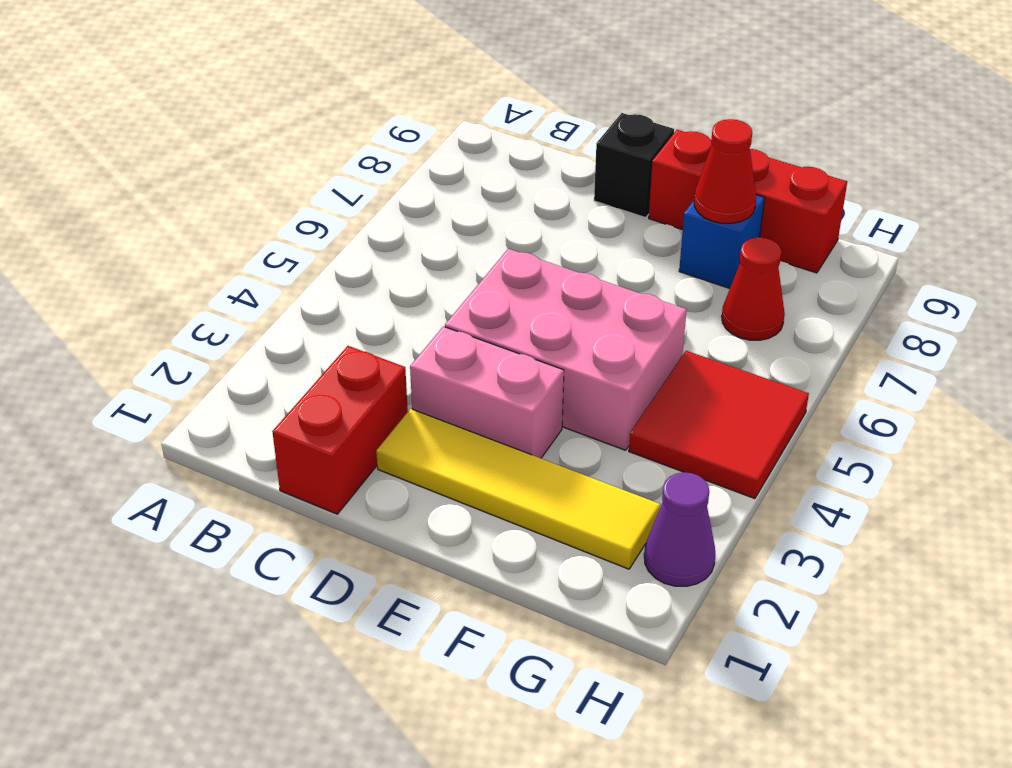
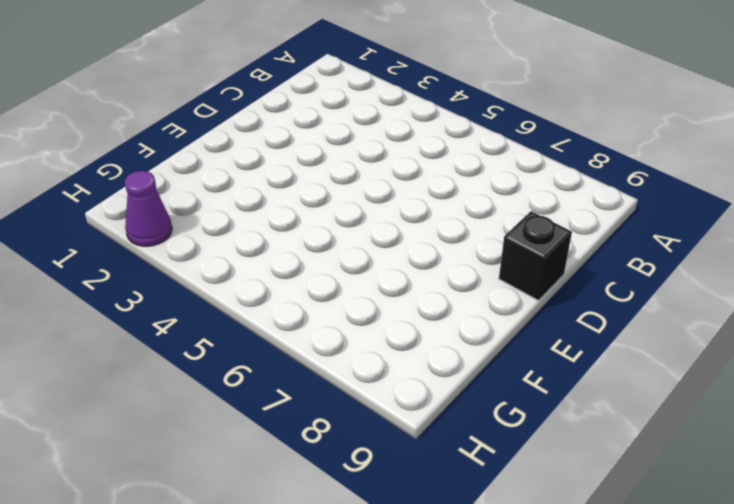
none -> red brick C1:C2 level 1
none -> yellow tile D2:G2 level 1

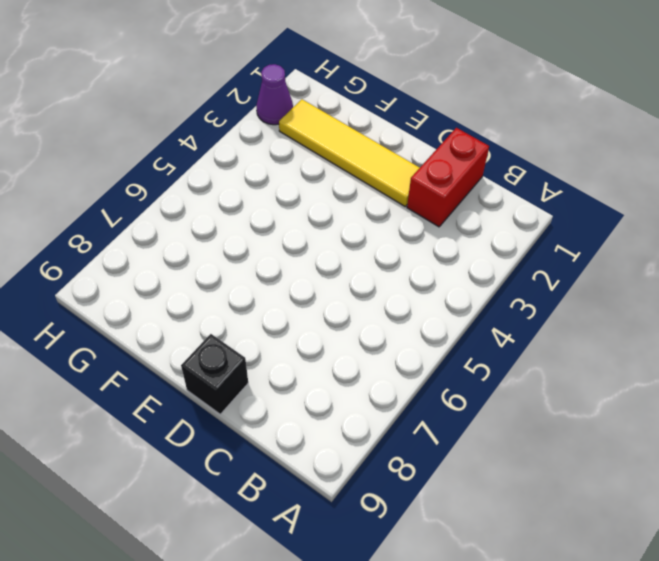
none -> pink brick D3:E3 level 1
none -> pink brick D4:F5 level 1

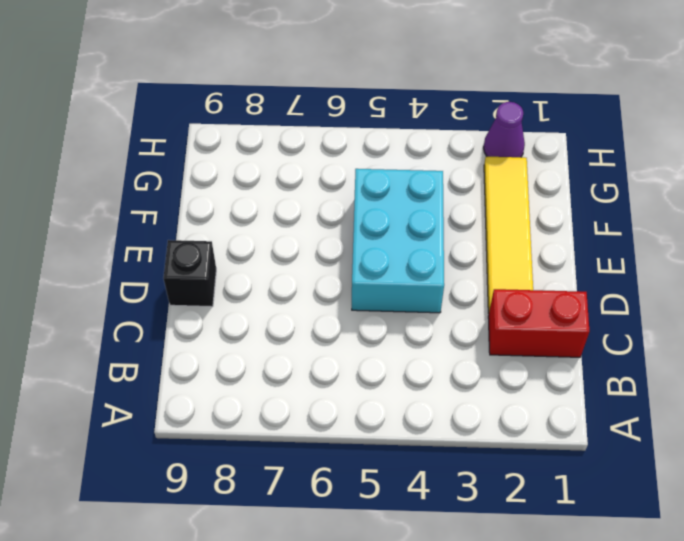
cyan brick D4:F5 level 1 -> pink brick D4:F5 level 1
none -> pink brick D3:E3 level 1
none -> red brick E9:G9 level 1

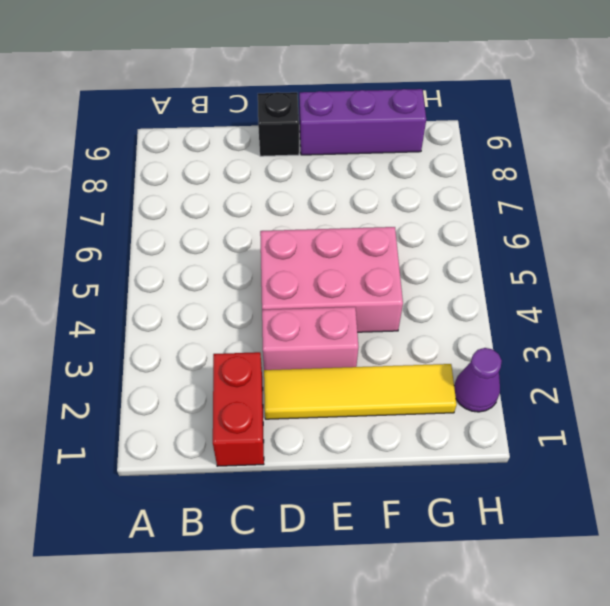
purple brick E9:G9 level 1 -> red brick E9:G9 level 1
none -> blue brick F8 level 1
none -> red tile G4:H5 level 1

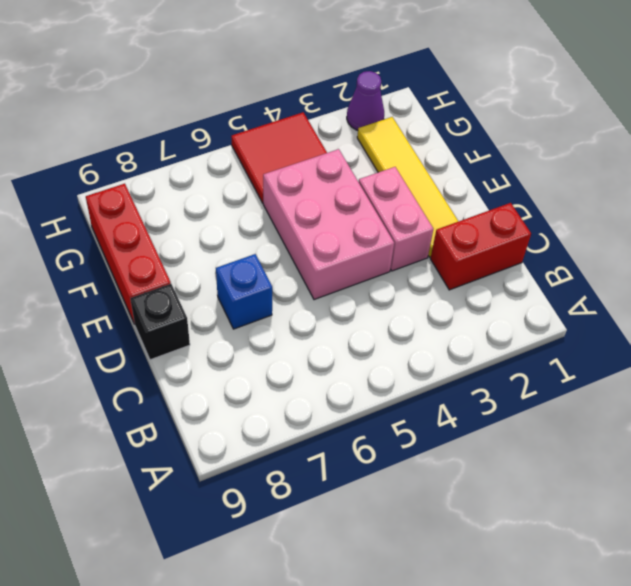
blue brick D7 level 1 -> blue brick F8 level 1
none -> red cone G7 level 1
none -> red cone F8 level 2

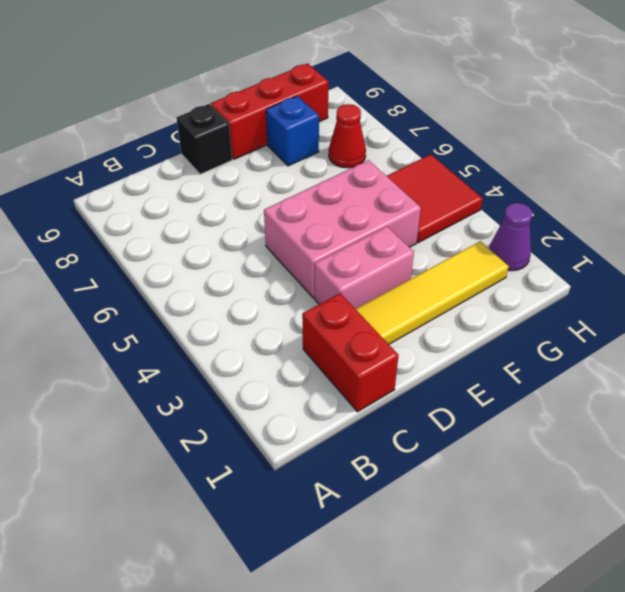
none -> red cone F8 level 2

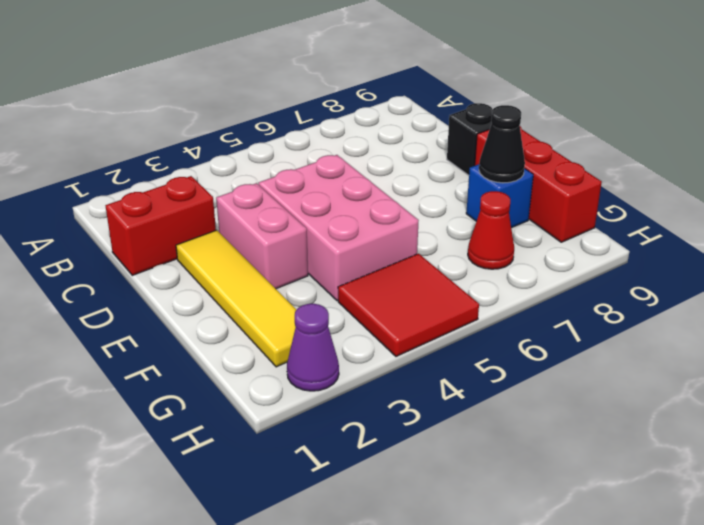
black cone F8 level 2 -> red cone F8 level 2

